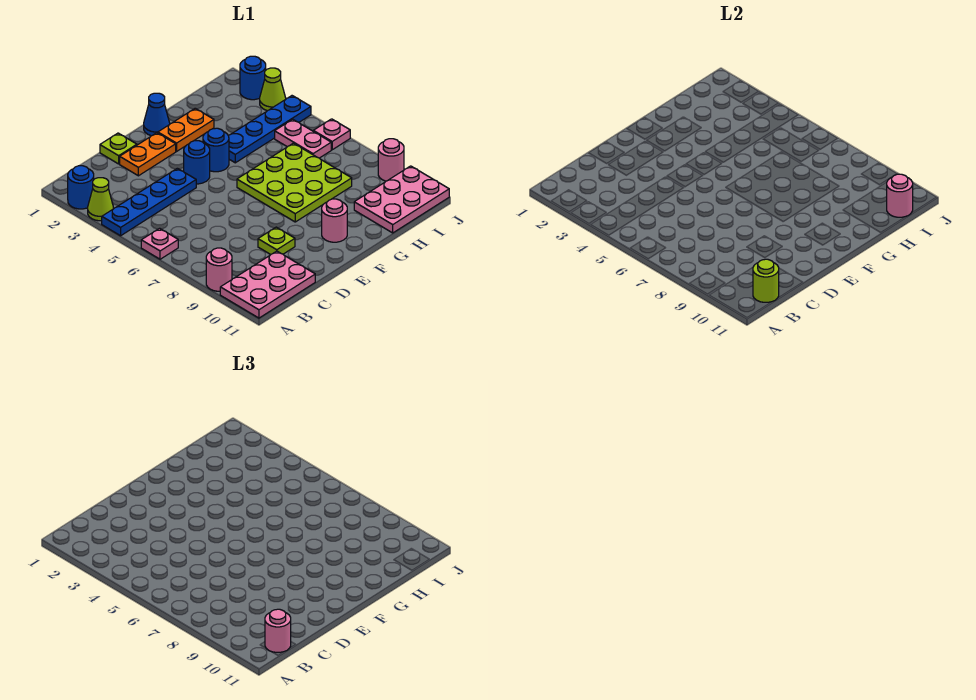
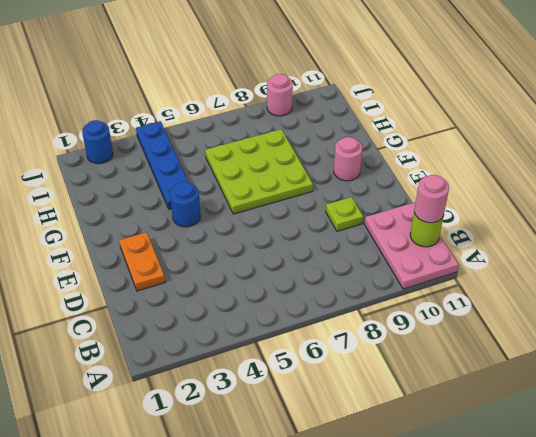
none -> blue round brick A2 level 1
none -> lime cone A3 level 1
none -> blue plate A4:D4 level 1

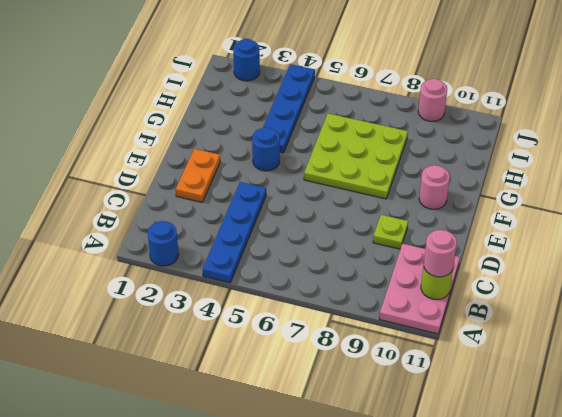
none -> lime cone A3 level 1
none -> pink plate A6 level 1
none -> pink round brick A9 level 1

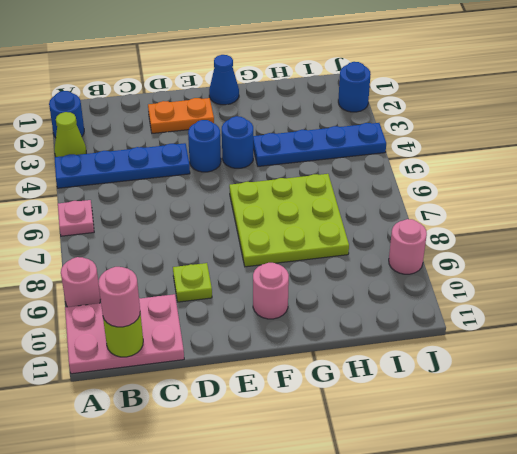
none -> lime plate D1 level 1
none -> orange plate F2:G2 level 1
none -> pink plate H10:J11 level 1

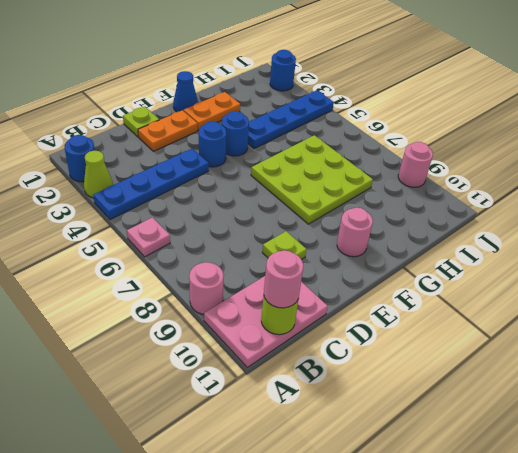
none -> pink plate H10:J11 level 1
none -> pink plate I5:I6 level 1
none -> lime cone J3 level 1

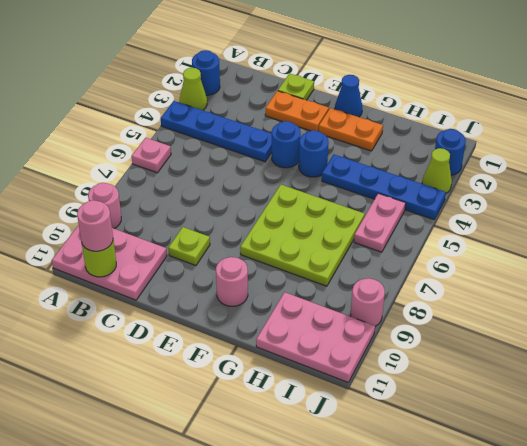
none -> pink plate J6 level 1
none -> pink round brick I11 level 2

